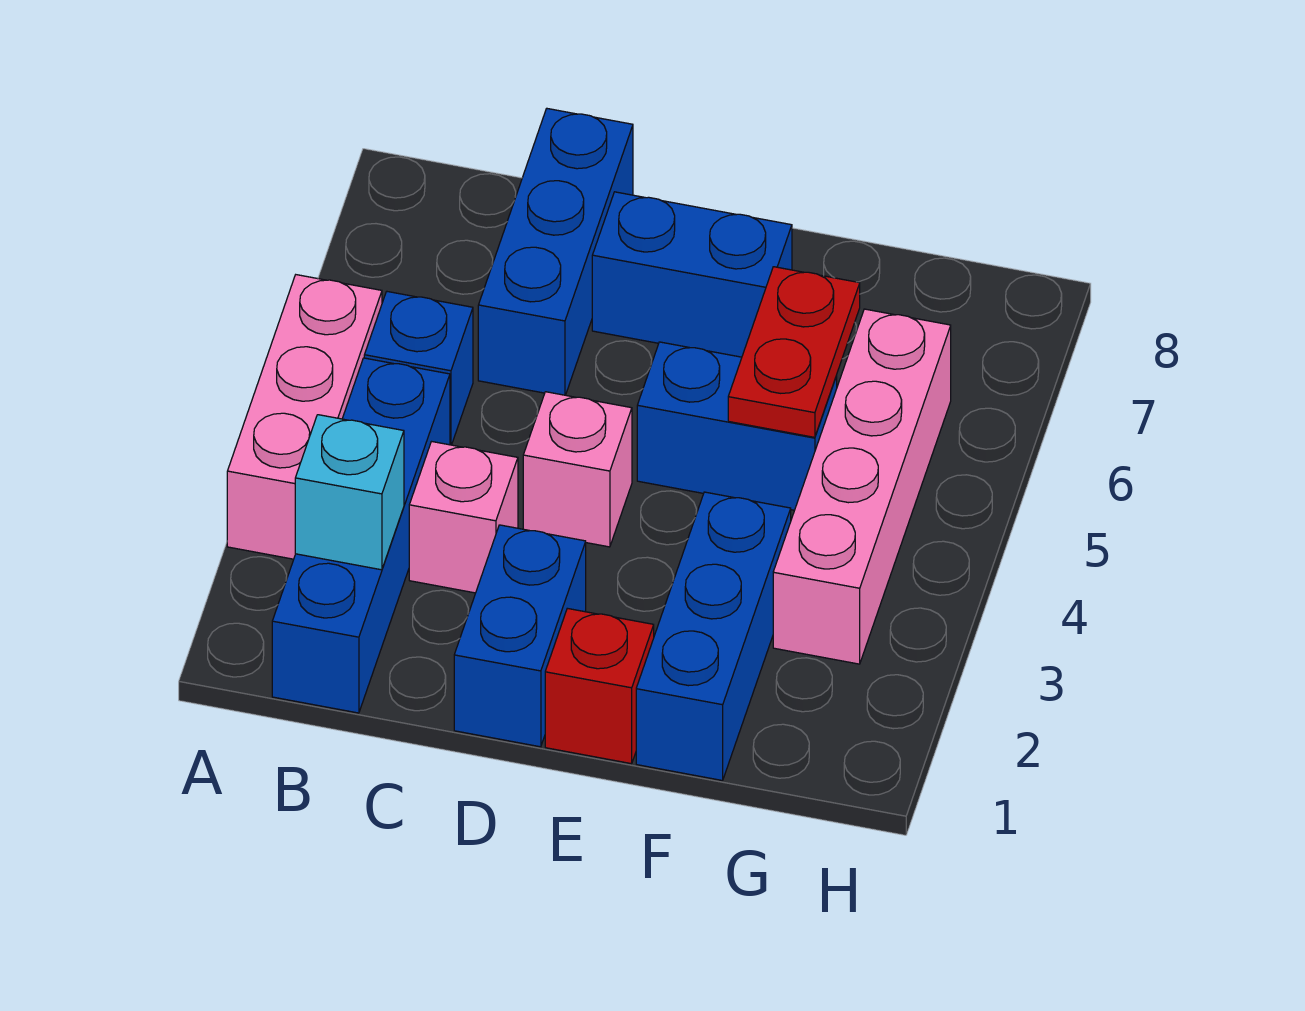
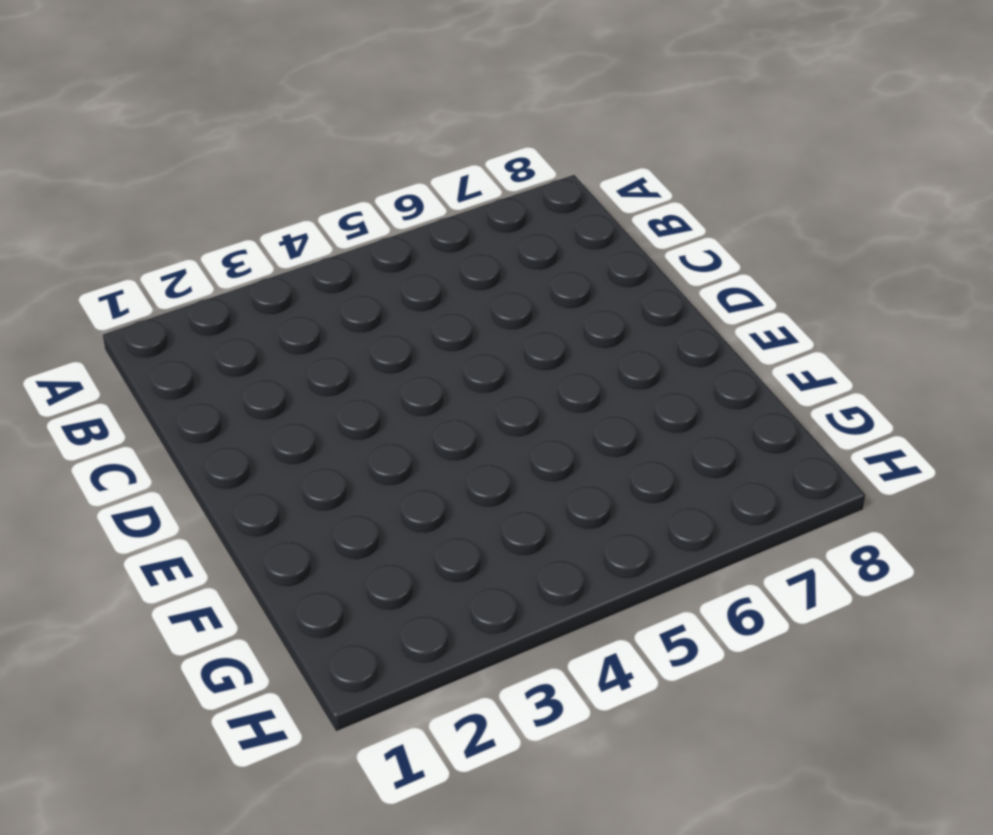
none -> pink brick A3:A5 level 1
none -> blue brick B1:B4 level 1
none -> blue brick B5 level 1

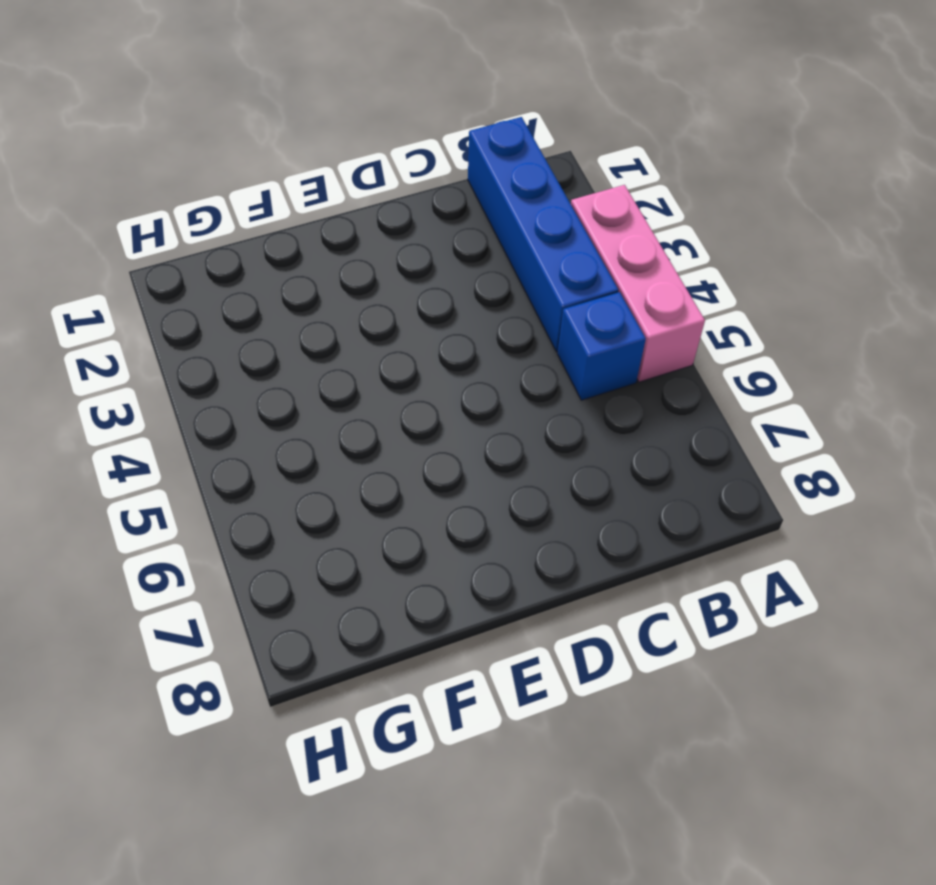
none -> pink brick C3 level 1
none -> blue brick C6:C8 level 1
none -> blue brick D1:D2 level 1

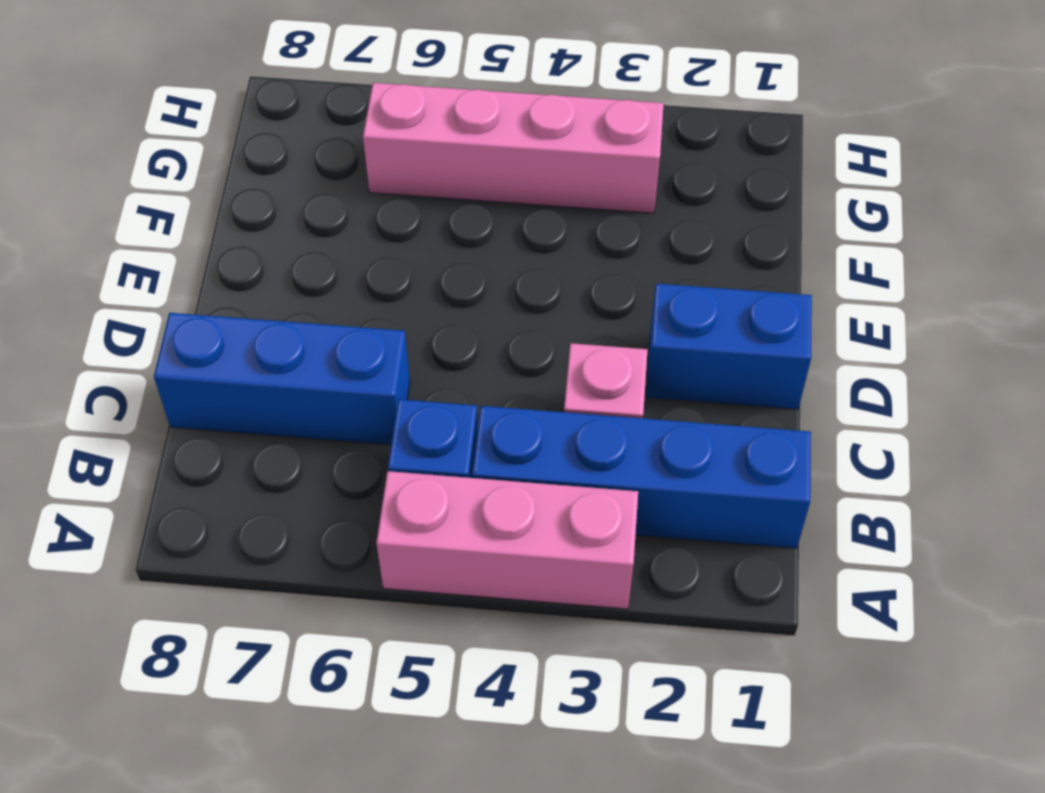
none -> pink brick D4 level 1
none -> blue brick D7:E7 level 1
none -> red brick E1 level 1

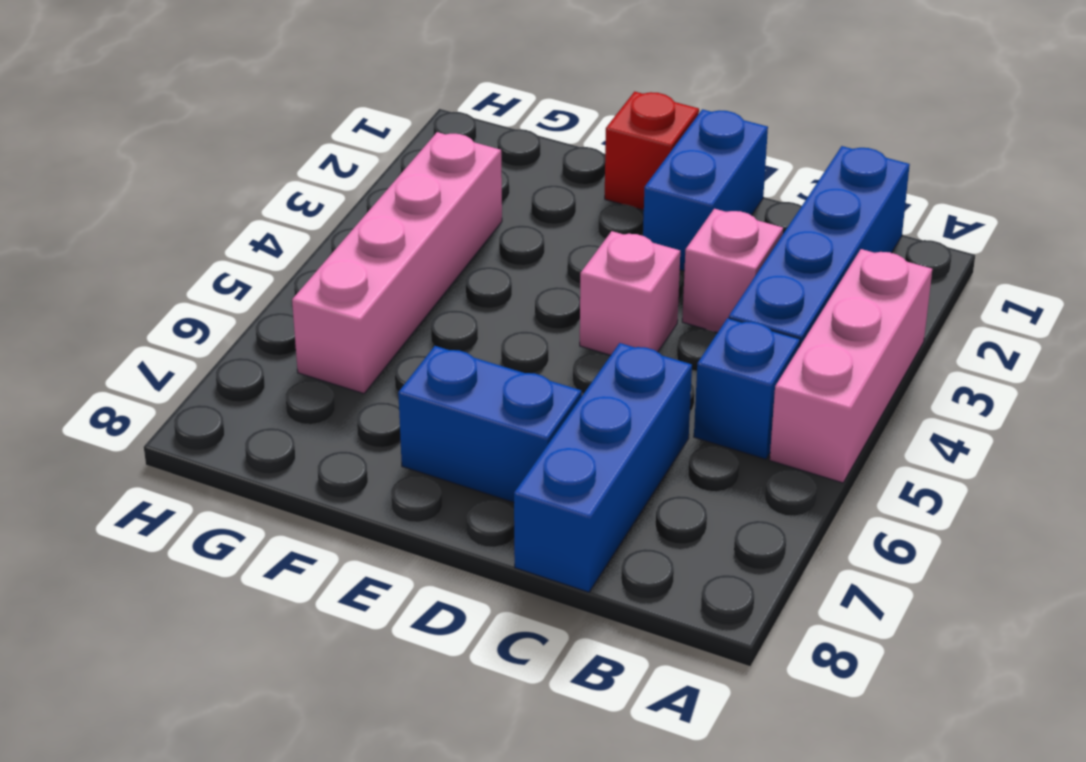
none -> blue brick E5:F5 level 1
none -> blue brick F1:F3 level 1
none -> cyan brick B2 level 2

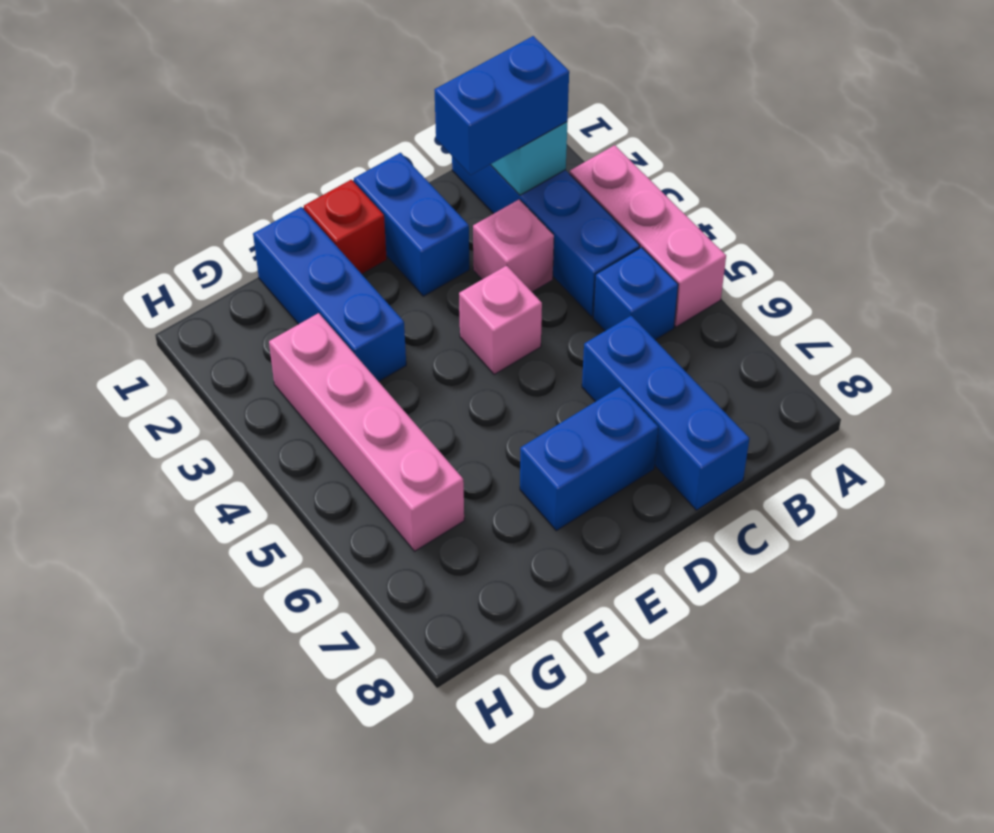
blue brick B2:C2 level 3 -> blue brick E5:F5 level 1
none -> red plate F5:F6 level 2

